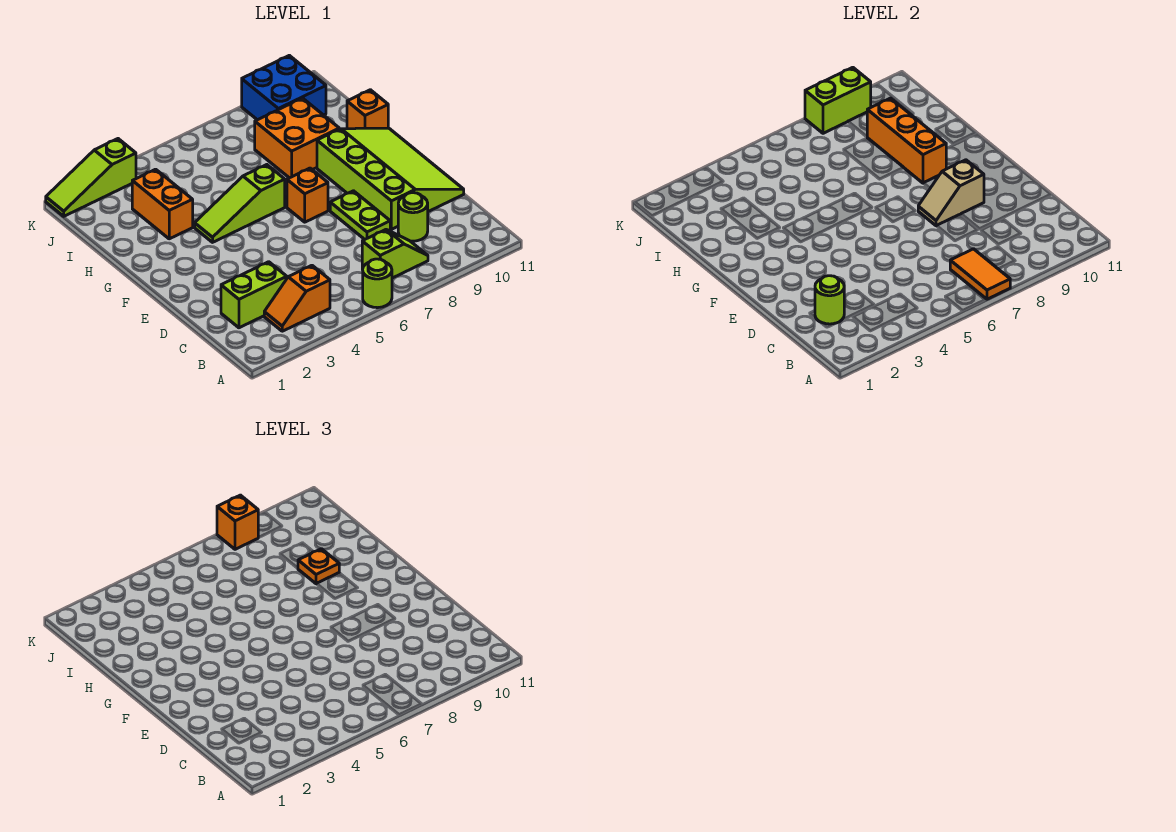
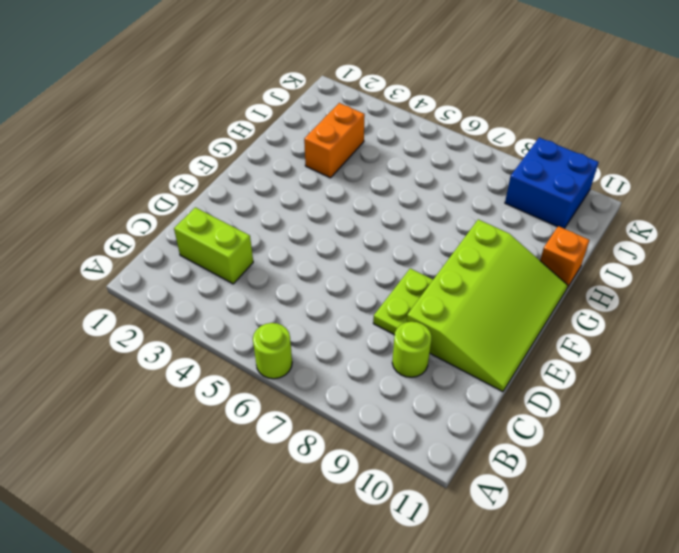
none -> orange slope B3:B4 level 1 top 4
none -> lime slope B7:B8 level 1 top 7
none -> orange brick F7 level 1

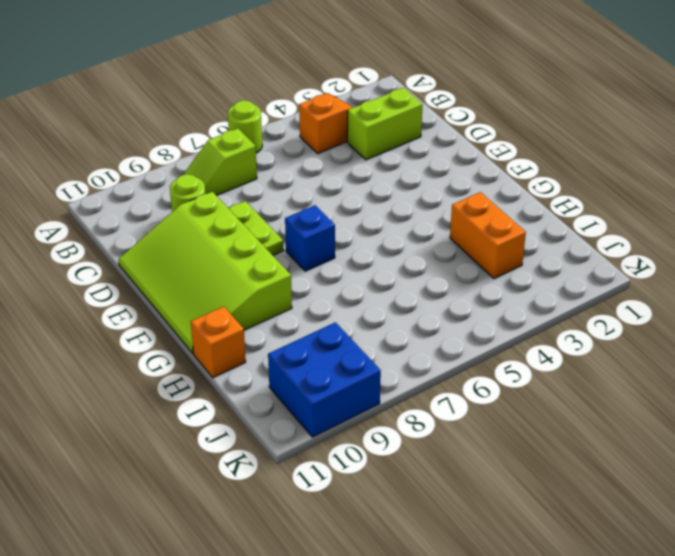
blue brick F7 level 1 -> orange brick F7 level 1
none -> lime slope G4:G6 level 1 top 6
none -> orange brick H8:I9 level 1
none -> lime slope K1:K3 level 1 top 3

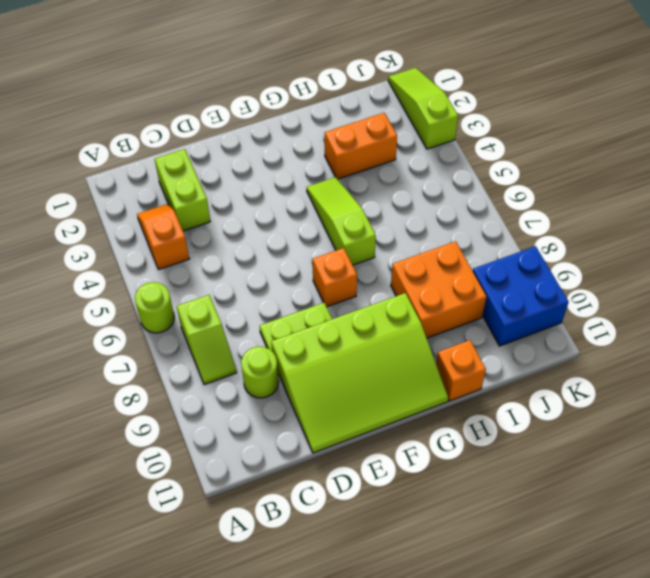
none -> orange tile A7:B7 level 2
none -> lime round brick C2 level 2
none -> tan slope E8:E9 level 2 top 9

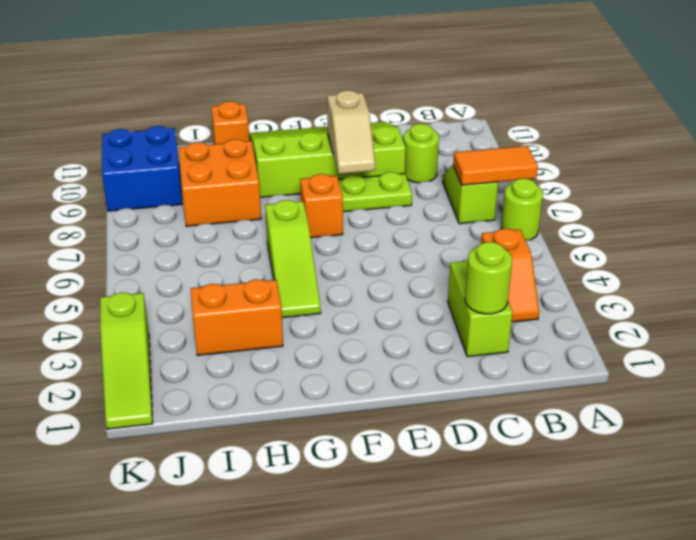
none -> orange brick G9:I9 level 2
none -> lime brick K8:K9 level 2
none -> orange plate H9 level 3

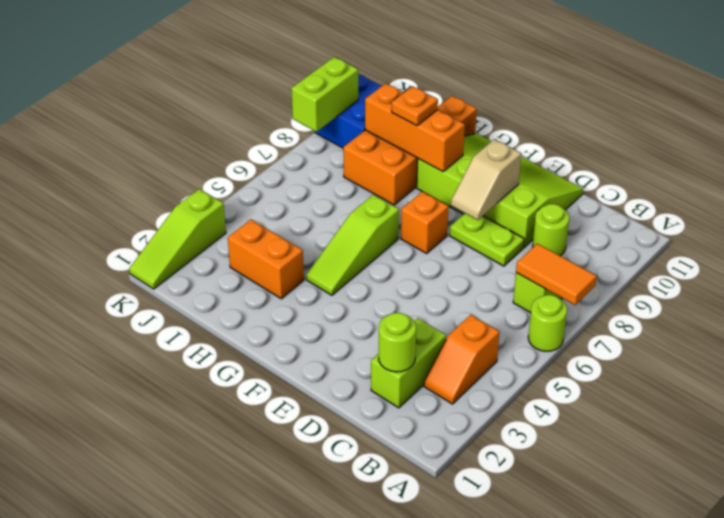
none -> orange brick K8 level 3

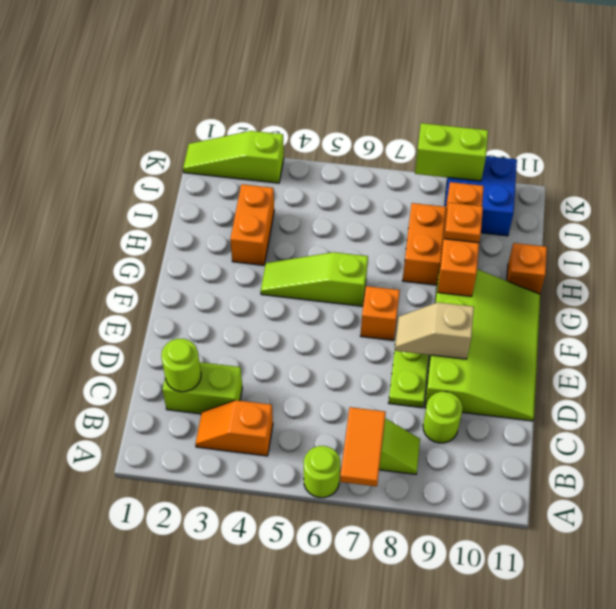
none -> orange brick K8 level 3

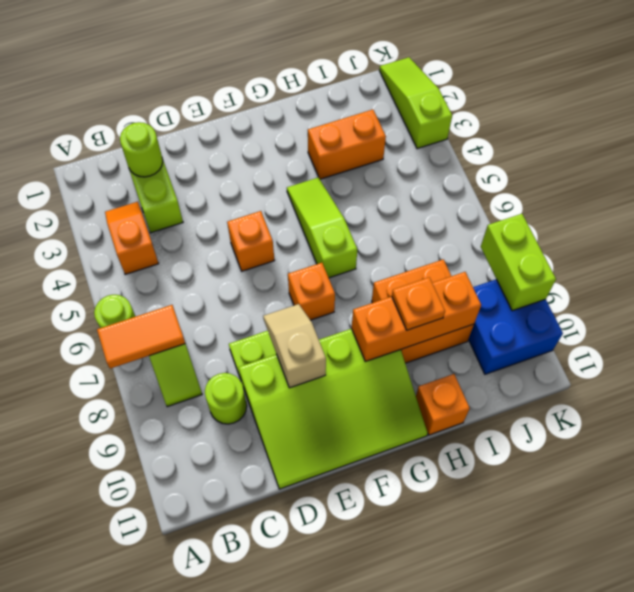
orange brick E5 level 1 -> orange brick K8 level 3

